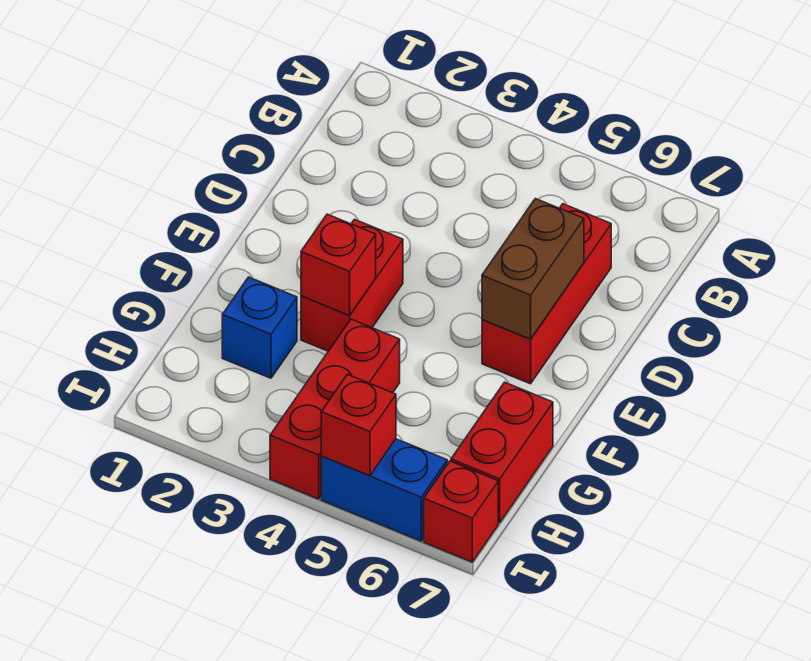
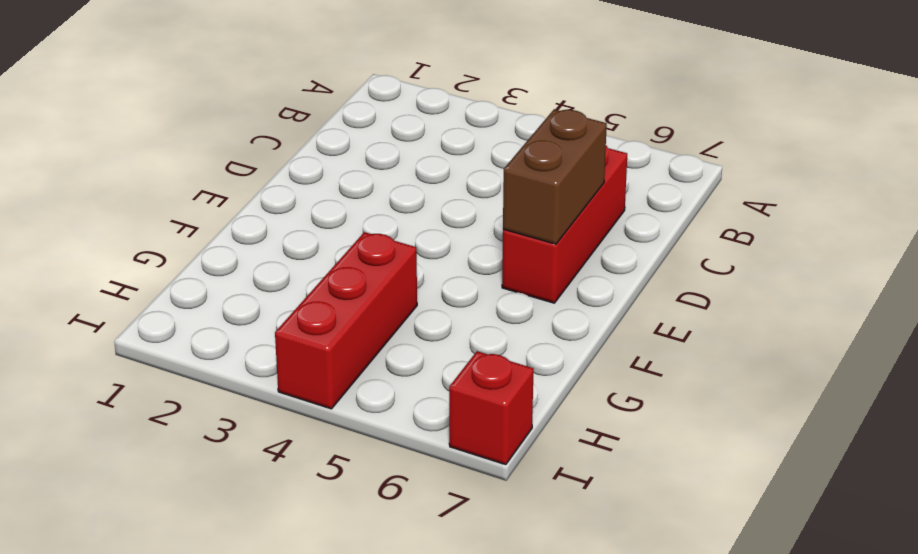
none -> red brick E3:F3 level 1
none -> blue brick G2 level 1

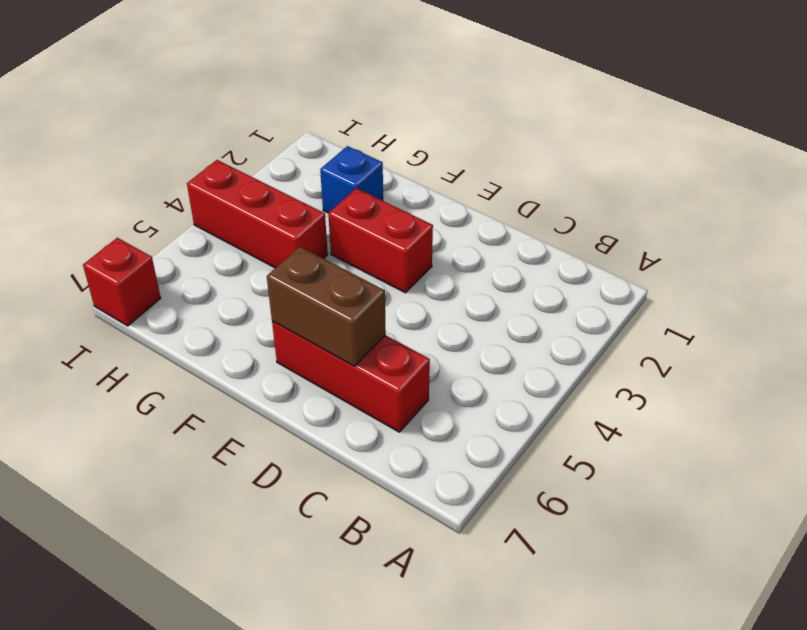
none -> red brick G7:H7 level 1
none -> blue brick I5:I6 level 1

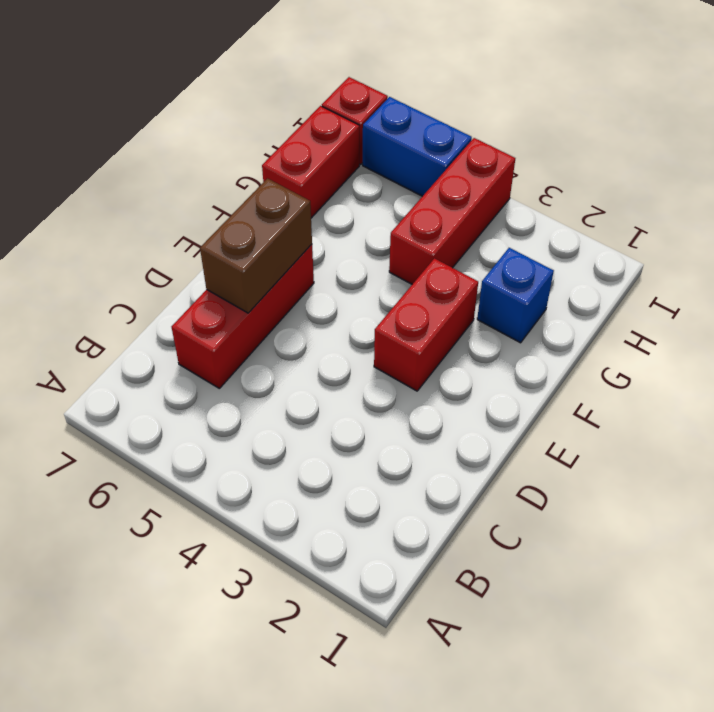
none -> red brick F3 level 2
none -> red brick I5 level 2

